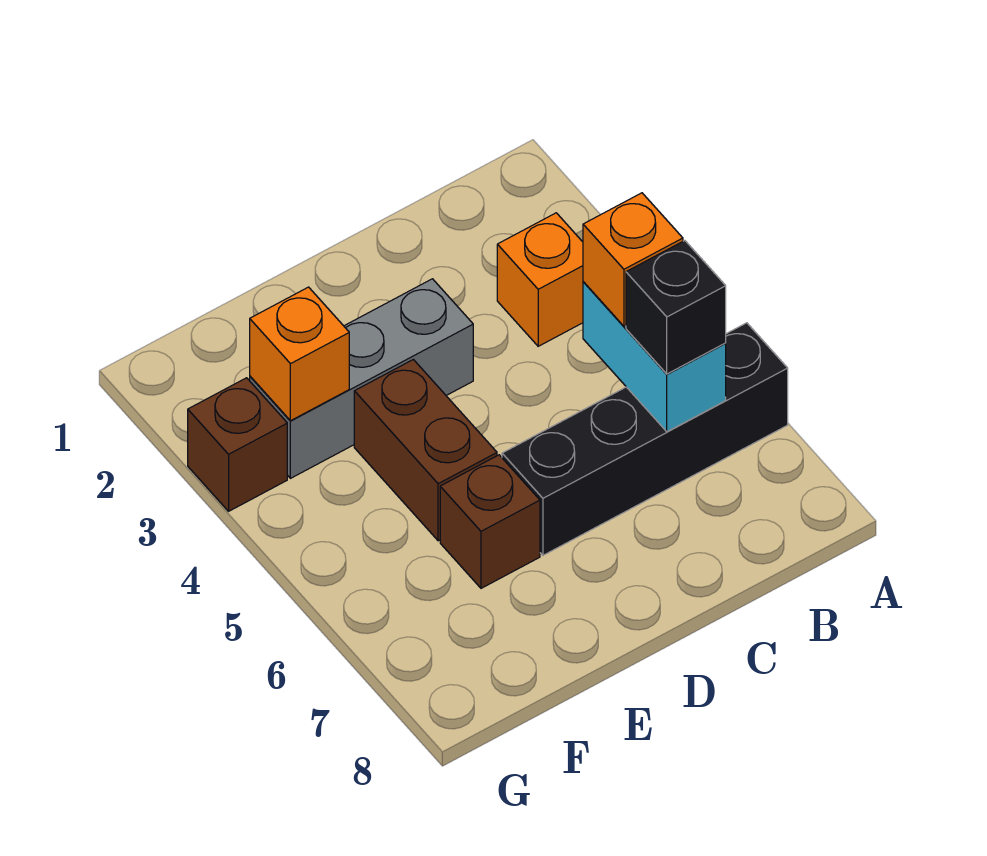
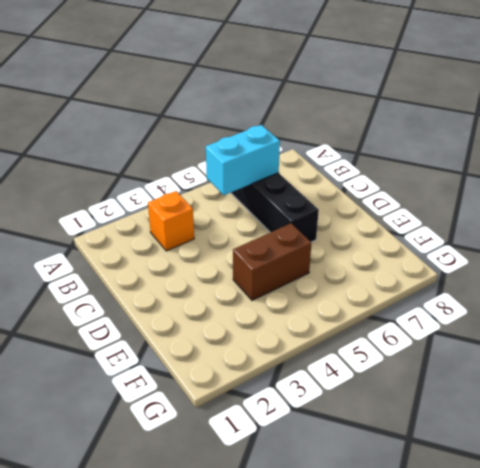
none -> grey brick D3:F3 level 1
none -> brown brick E6 level 1

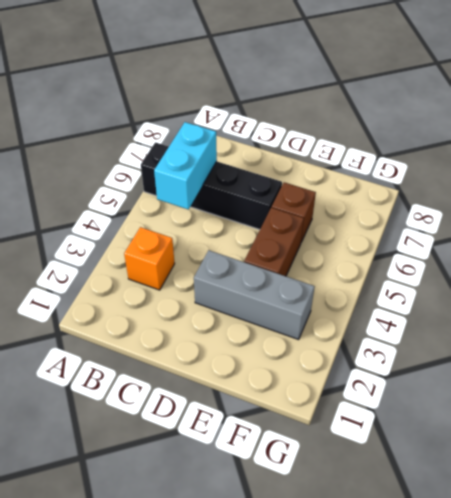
none -> brown brick G3 level 1
none -> orange brick F3 level 2

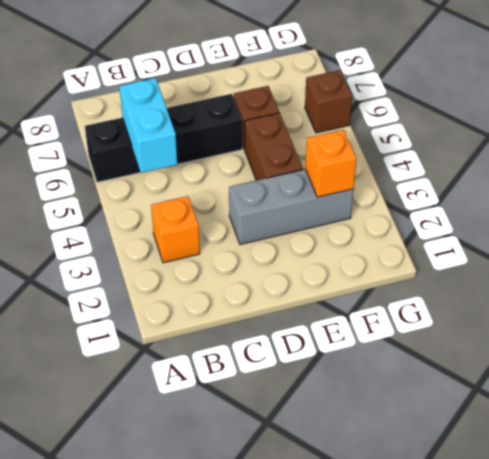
brown brick G6 level 1 -> brown brick G3 level 1
none -> orange brick B5 level 3
none -> black brick B6 level 3

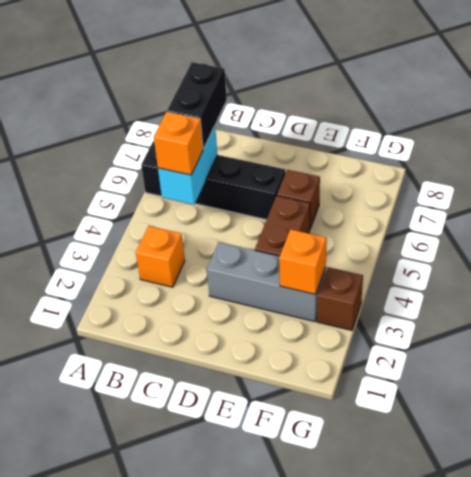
black brick B6:B7 level 3 -> black brick B6 level 3

